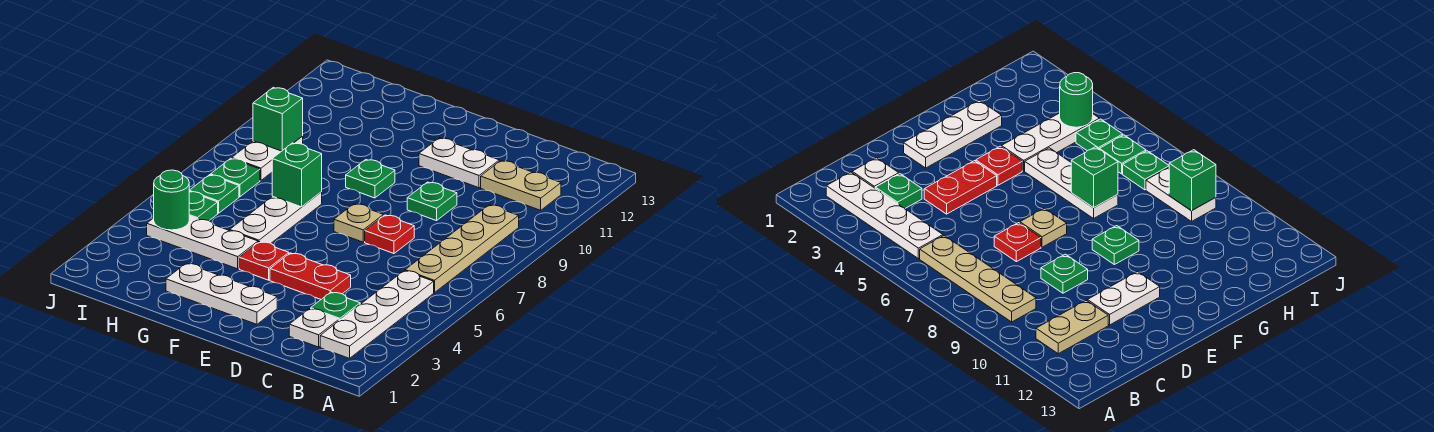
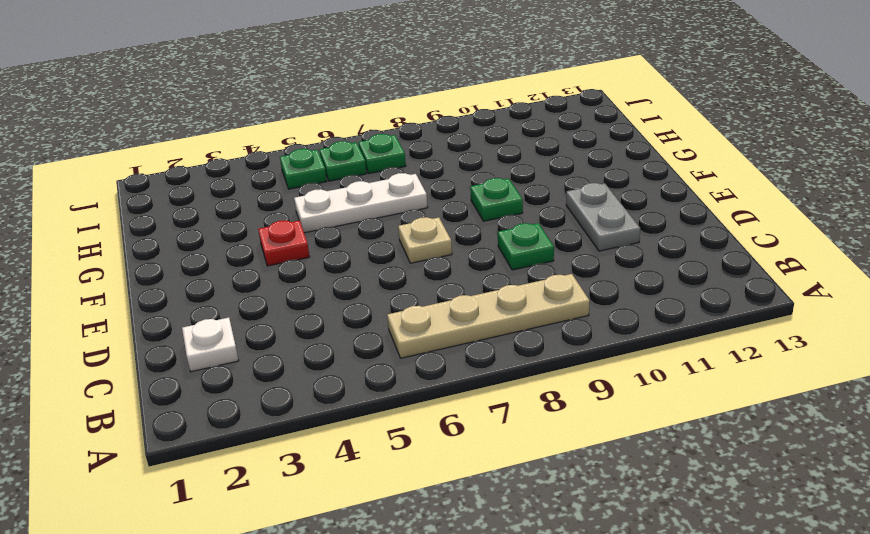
grey plate D11:E11 level 1 -> white plate D11:E11 level 1
none -> white plate B2:B5 level 1
none -> tan plate B11:C11 level 1
none -> green plate C3 level 1

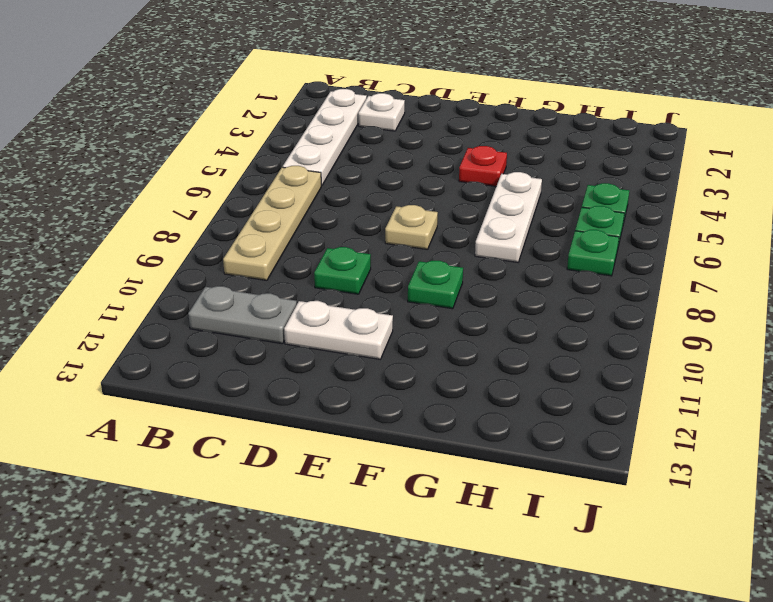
grey plate B11:C11 level 1 -> tan plate B11:C11 level 1
none -> green plate C3 level 1
none -> red plate D4:E4 level 1
none -> red plate D7 level 1

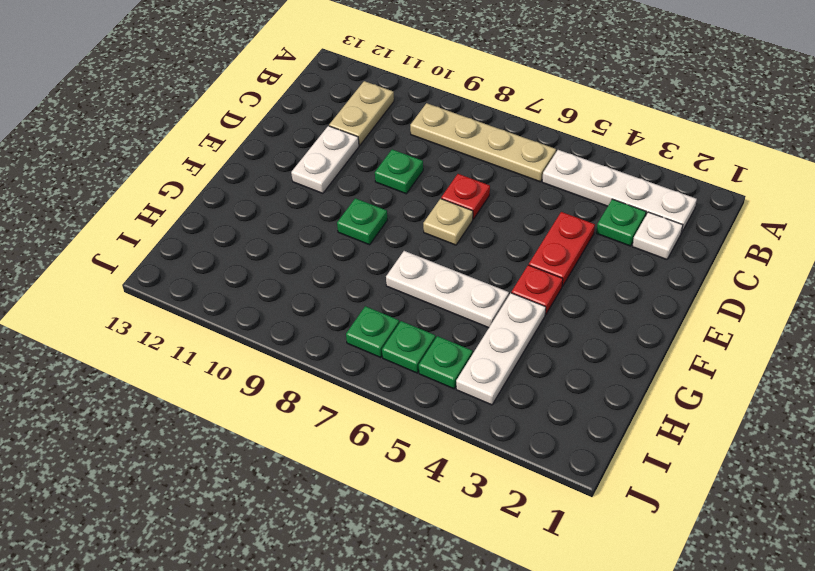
none -> white plate E2:G2 level 1
none -> white plate I8:I9 level 1
none -> green brick G7 level 2

